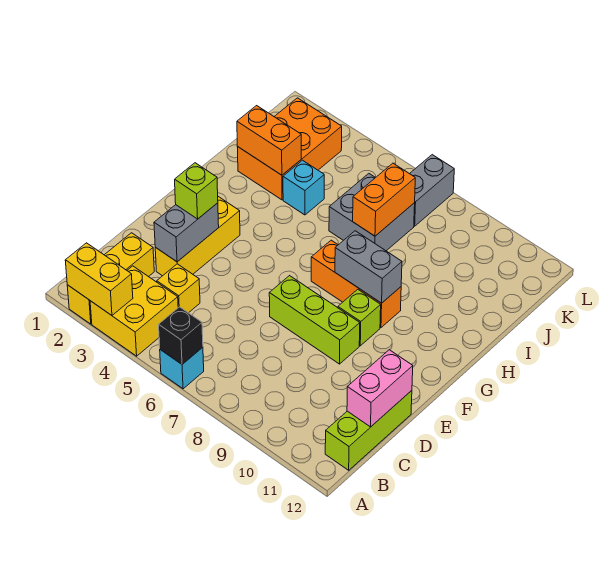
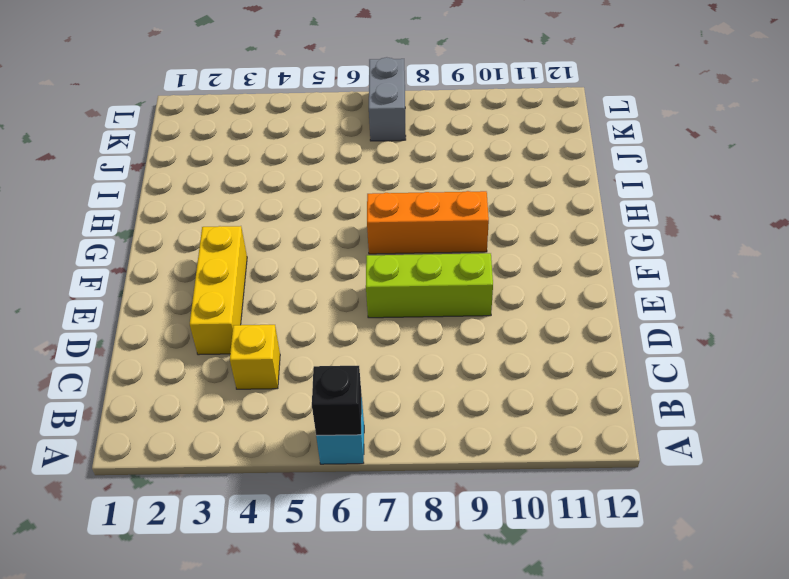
none -> yellow brick A2:C2 level 1
none -> yellow brick A3:B4 level 1
none -> lime brick B12:D12 level 1

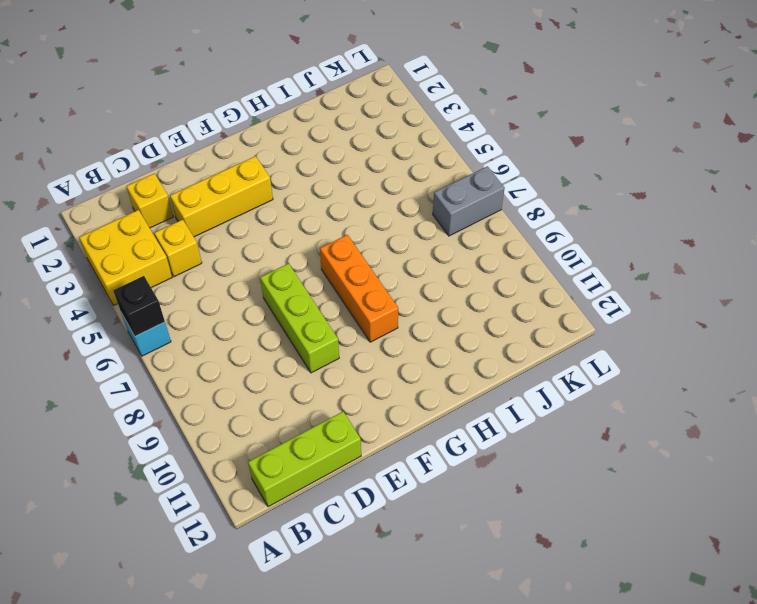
yellow brick C2 level 1 -> yellow brick A2:C2 level 1
none -> lime brick F9 level 1
none -> orange brick I2:K3 level 1
none -> cyan brick I4 level 1

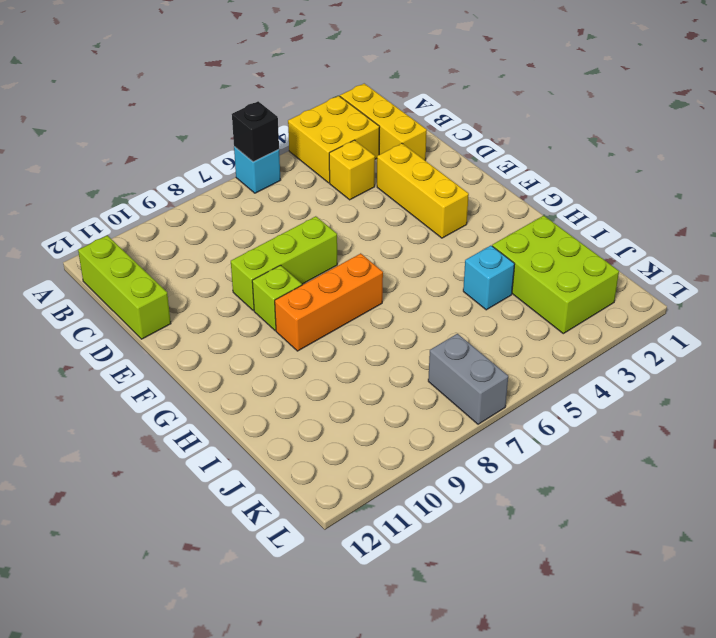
lime brick I2:K3 level 1 -> orange brick I2:K3 level 1
none -> grey brick I6:J7 level 1
none -> yellow brick A2:A3 level 2
none -> pink brick C12:D12 level 2

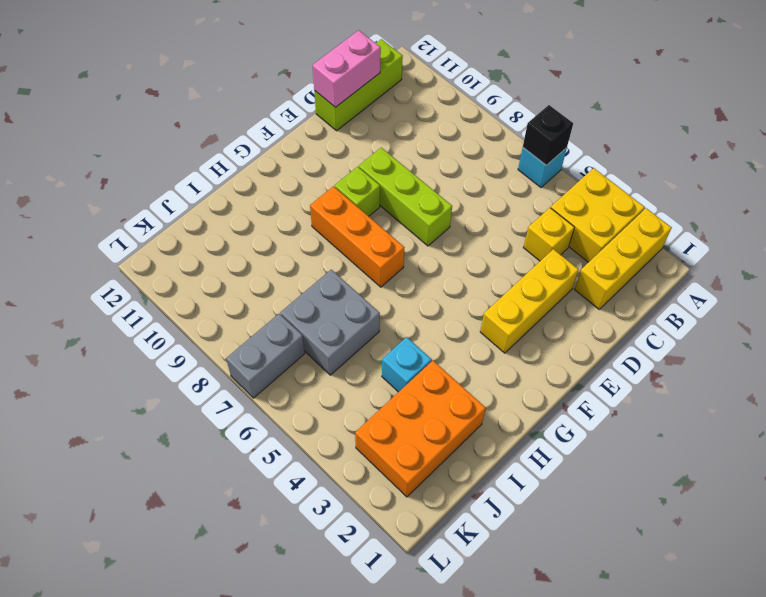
none -> yellow brick A2:A3 level 2
none -> grey brick D3:E3 level 2
none -> grey brick G8:G9 level 2

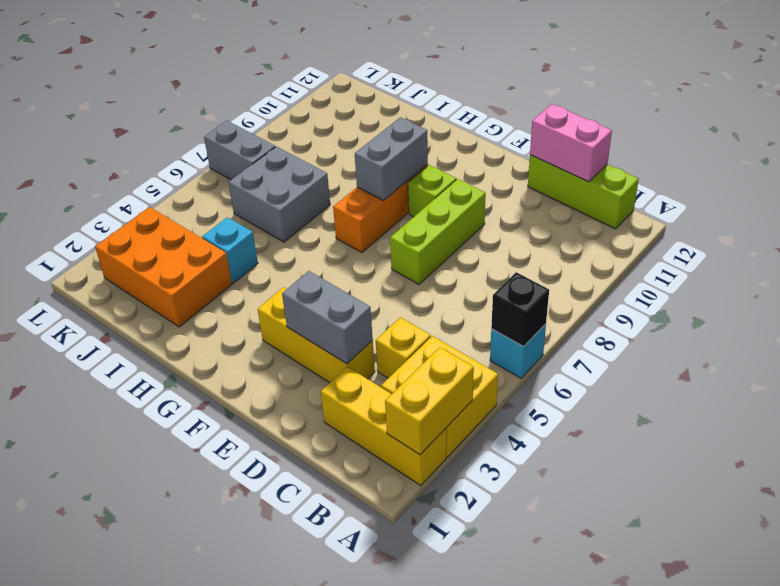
none -> orange brick I2:I3 level 2
none -> orange brick I7:J7 level 2
none -> lime brick E3 level 3

